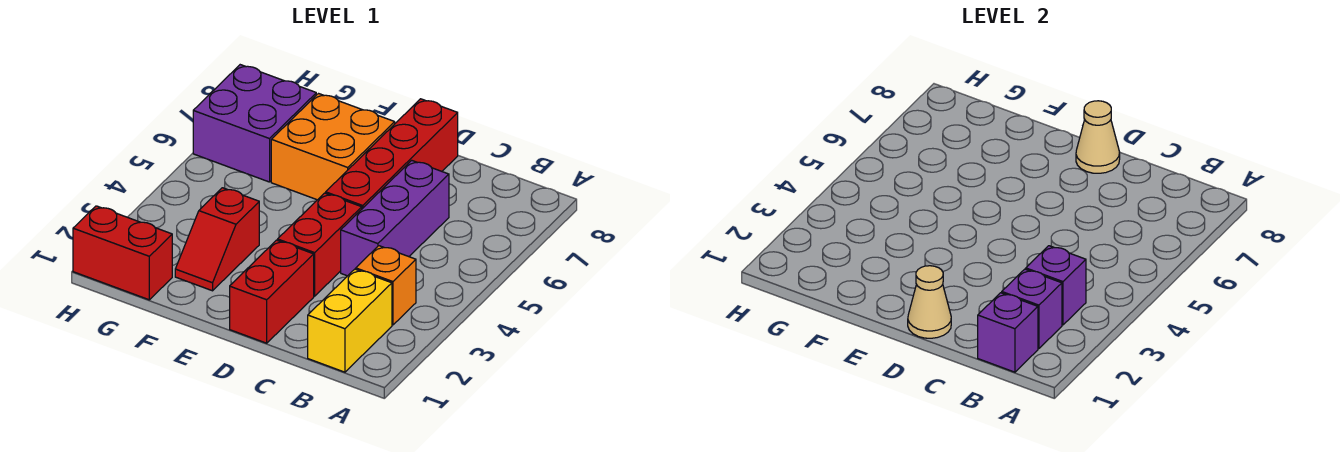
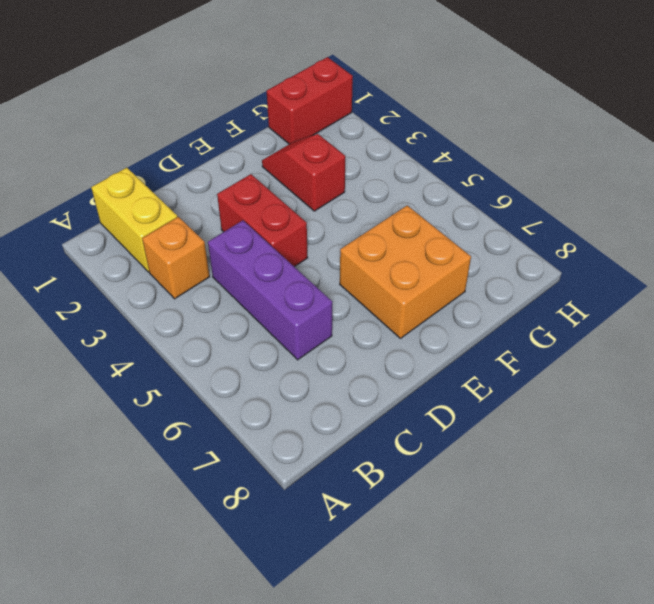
none -> red brick D1:D2 level 1
none -> red brick D5:D8 level 1
none -> purple brick G6:H7 level 1

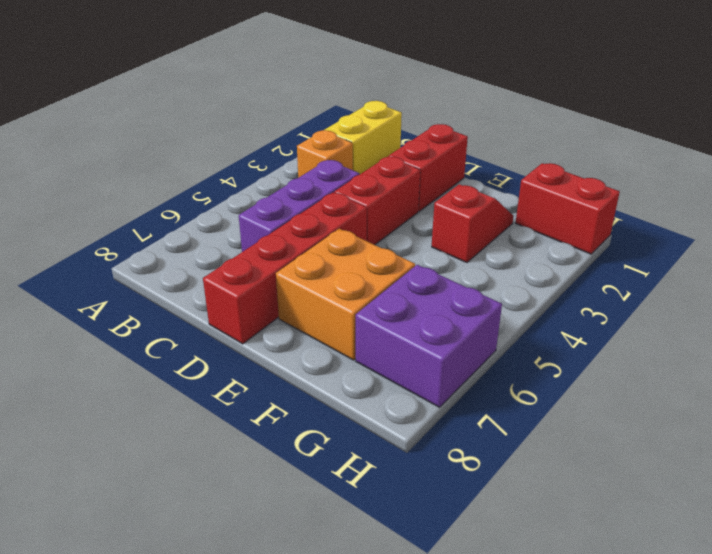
none -> purple brick B1 level 2
none -> purple brick B2 level 2
none -> purple brick B3 level 2

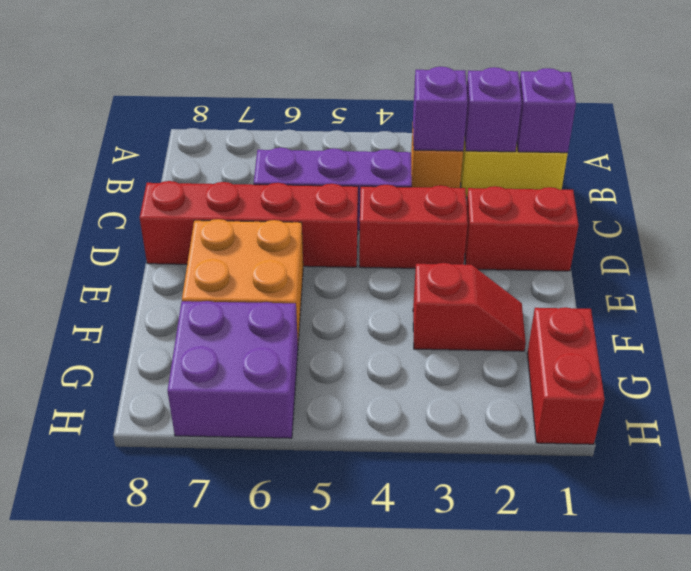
none -> tan cone D1 level 2
none -> tan cone D8 level 2

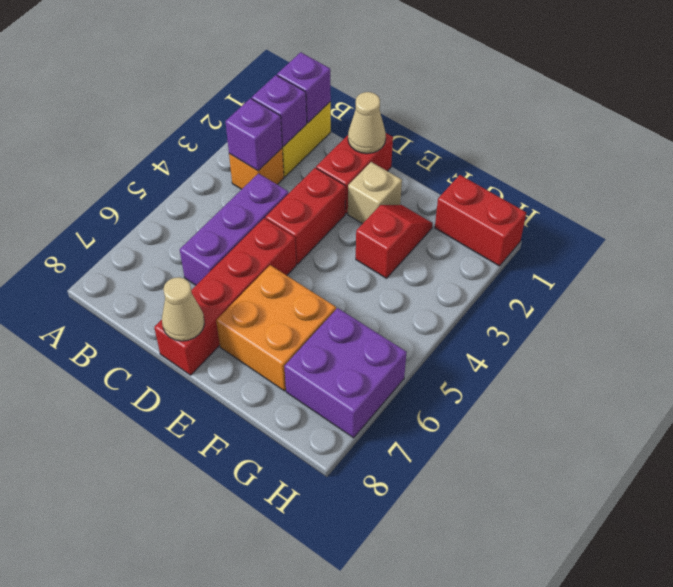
tan brick E2 level 1 -> none

